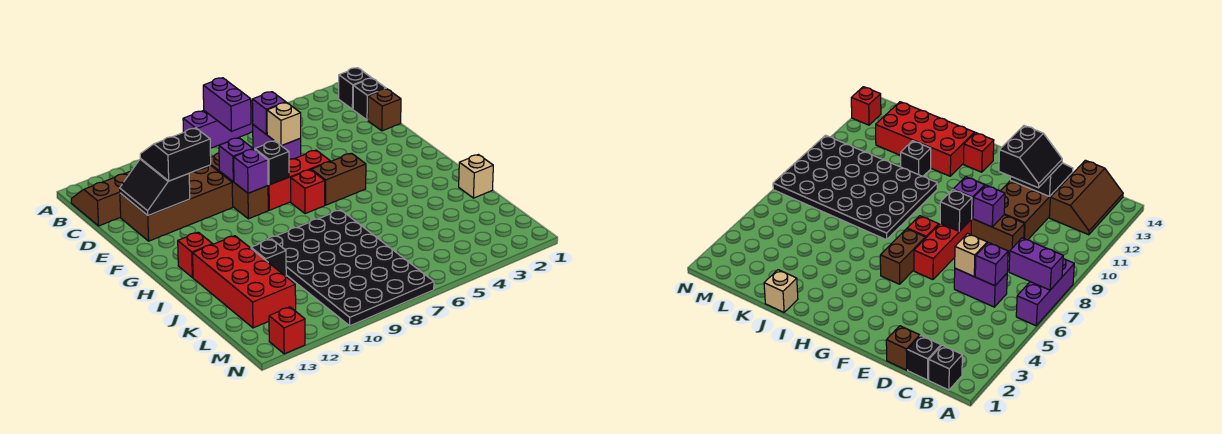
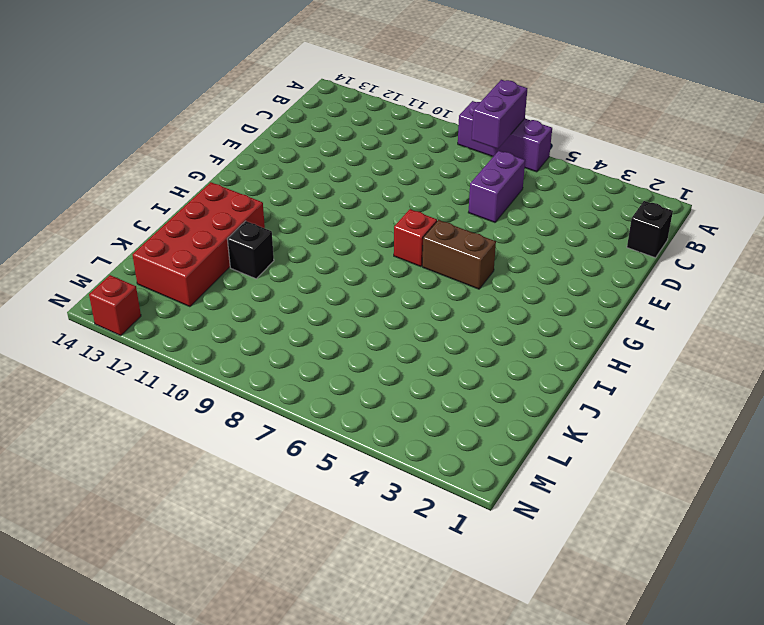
none -> black brick B1 level 1
none -> brown slope B12:C14 level 1 top C
none -> brown brick D1 level 1

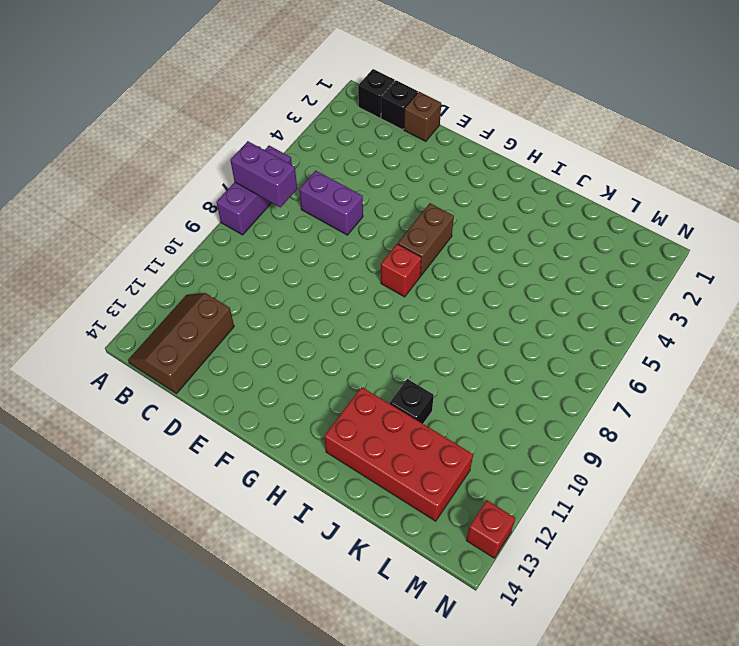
none -> brown brick D9:F9 level 1
none -> brown brick D10:E13 level 1
none -> red brick F6:F8 level 1

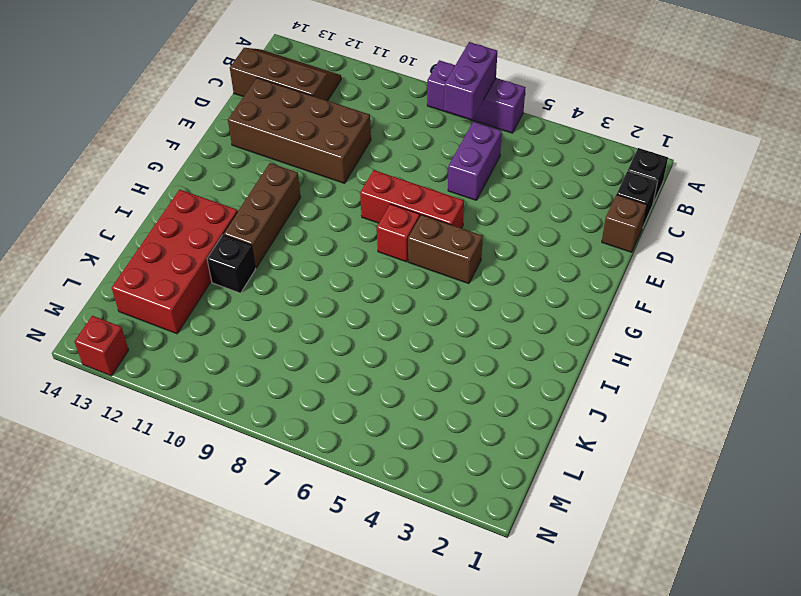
brown brick G11:I11 level 1 -> brown brick D9:F9 level 1
none -> red brick H13 level 1
none -> black plate I7:N10 level 1
none -> tan brick J1 level 1

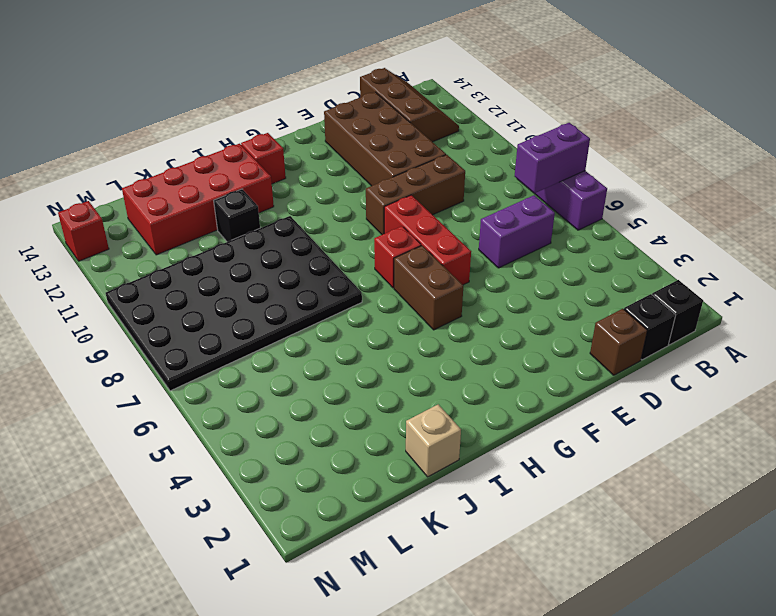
none -> purple brick C6 level 2
none -> tan brick D6 level 2
none -> black slope D12:E13 level 2 top 12

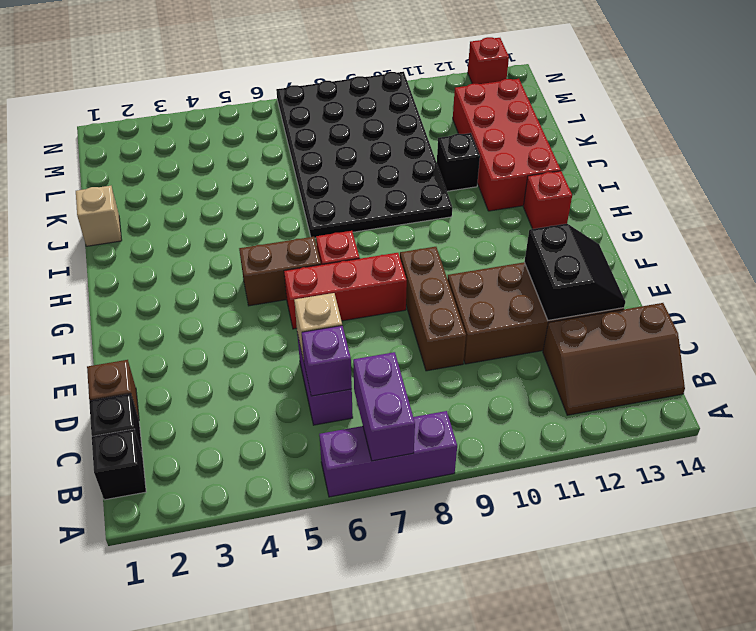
none -> purple brick E9 level 2
none -> black brick F8 level 2
none -> purple brick F9 level 2

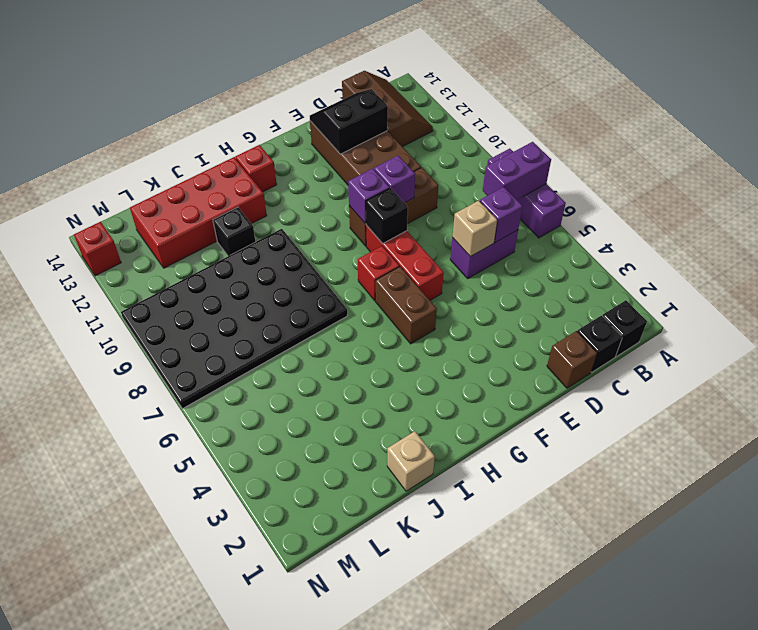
none -> black slope D11:E12 level 3 top E

